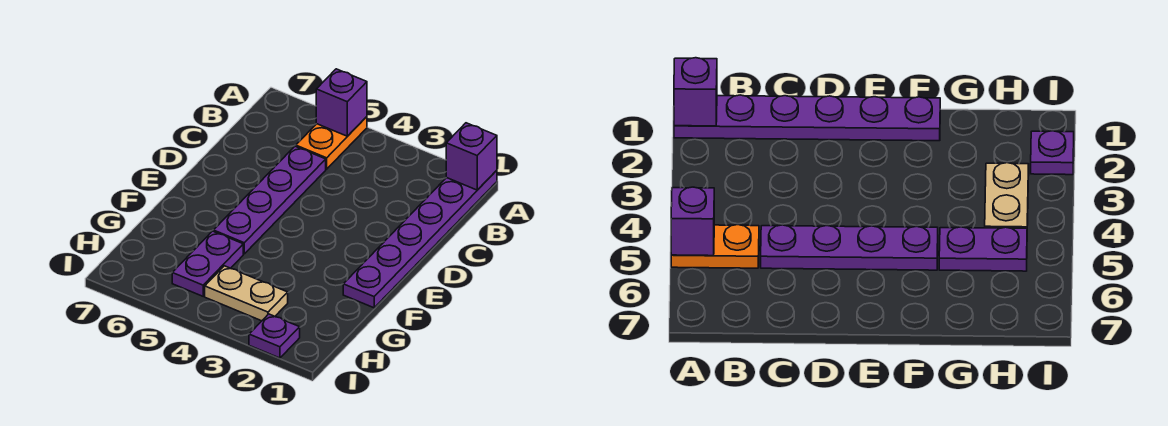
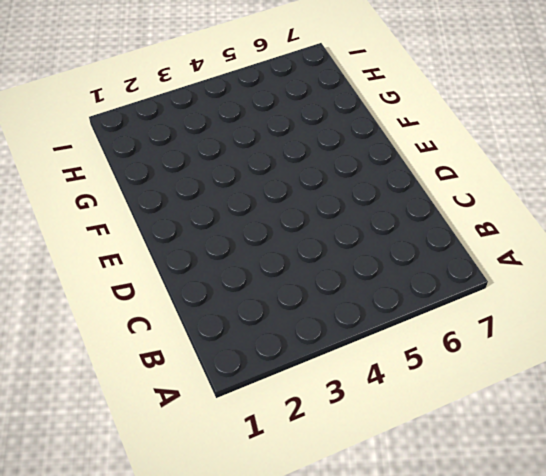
none -> purple plate A1:F1 level 1
none -> orange plate A5:B5 level 1

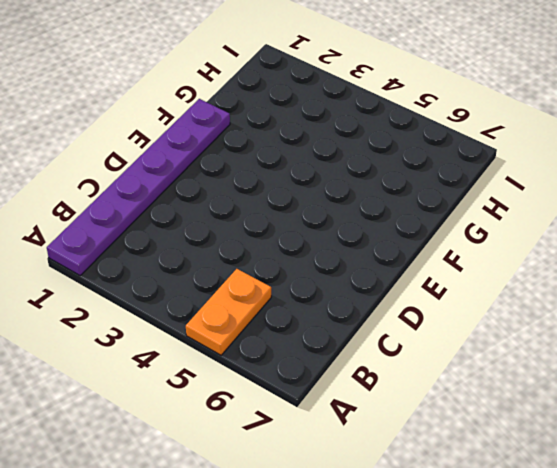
none -> purple plate C5:F5 level 1
none -> purple plate G5:H5 level 1

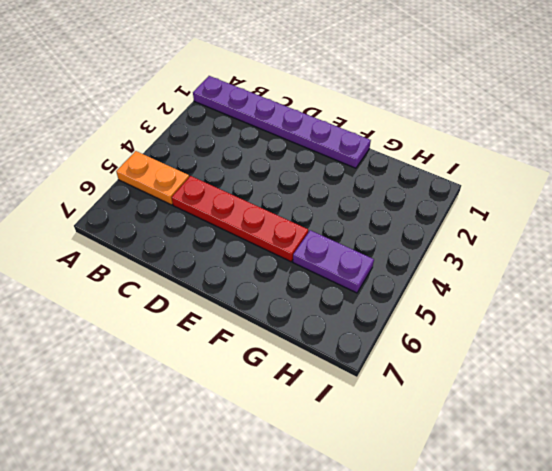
red plate C5:F5 level 1 -> purple plate C5:F5 level 1
none -> tan plate H3:H4 level 1
none -> purple plate I2 level 1

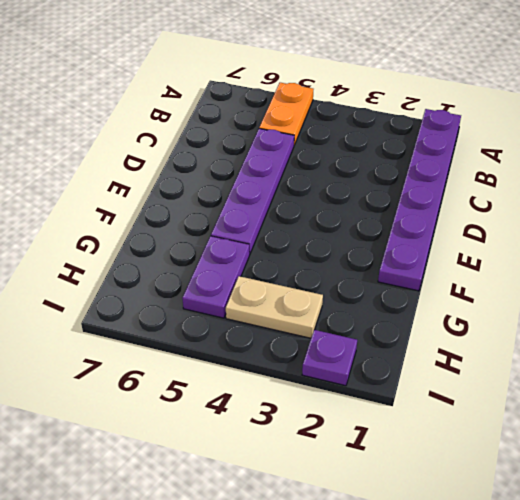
none -> purple brick A1 level 2
none -> purple brick A5 level 2

